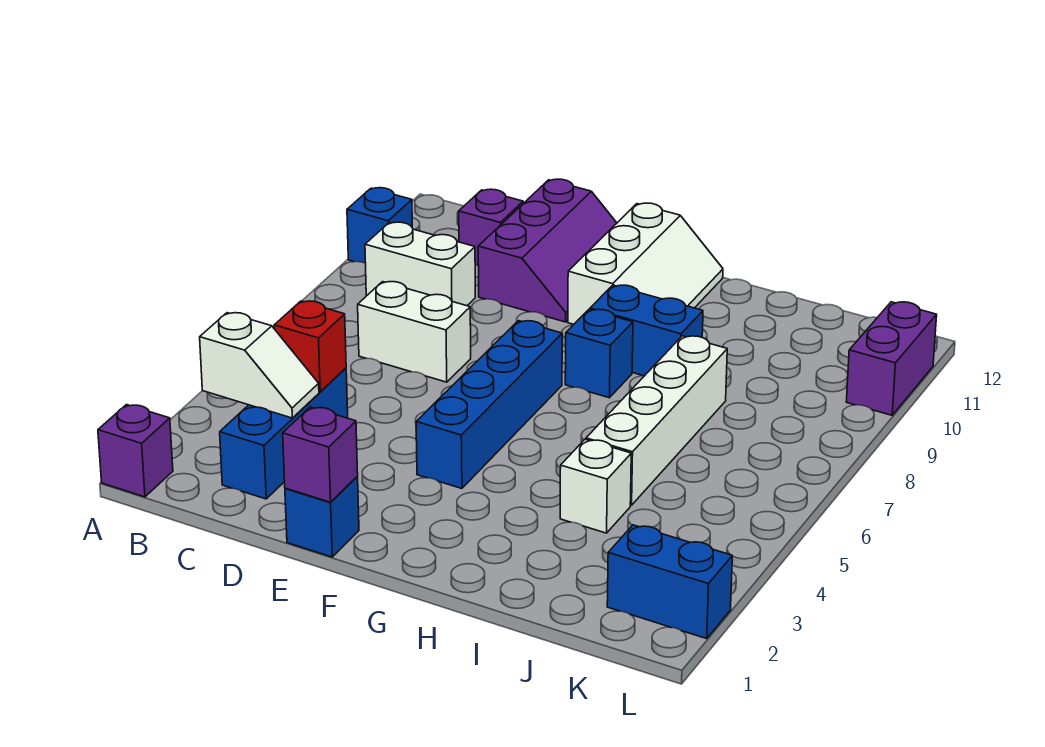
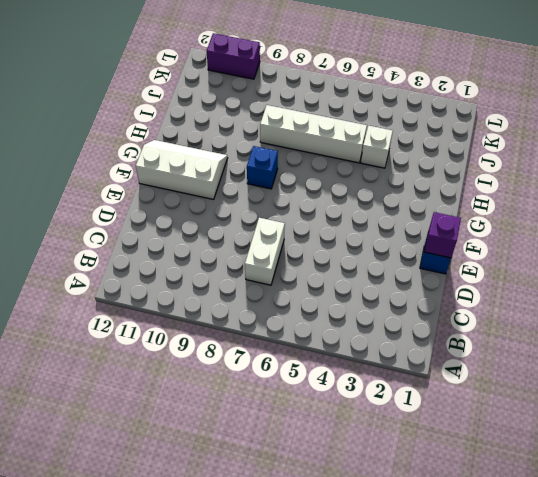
none -> purple brick A1 level 1
none -> blue brick A10 level 1
none -> white brick B9:C9 level 1

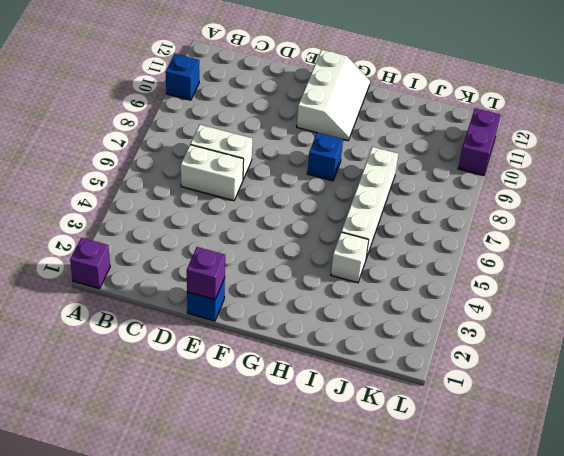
white brick C6:D6 level 1 -> white brick B9:C9 level 1
none -> blue brick C2:C4 level 1
none -> purple brick C11 level 1
none -> purple slope D10:E12 level 1 top D

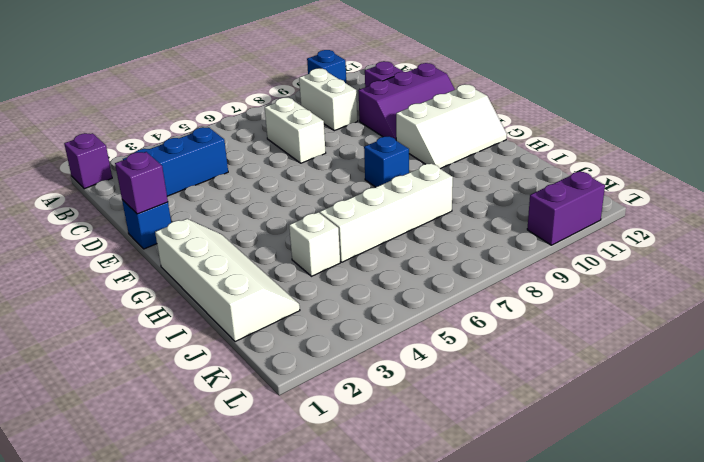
white slope G1:J2 level 1 top 1 -> none
none -> blue brick F4:F7 level 1
none -> blue brick G9:H9 level 1
none -> blue brick K2:L2 level 1

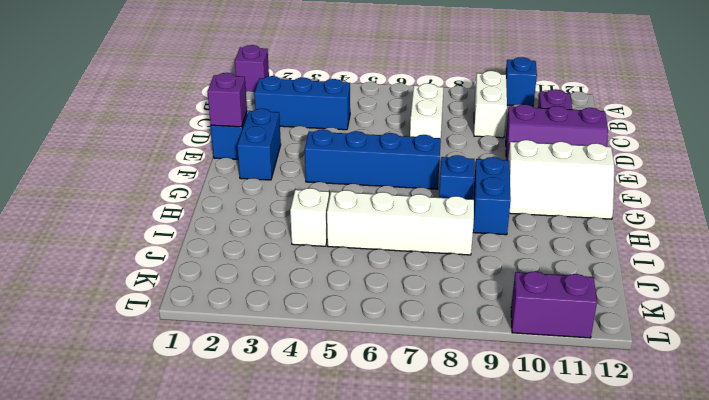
blue brick E2:F2 level 1 -> blue brick K2:L2 level 1
none -> white slope B3:C3 level 2 top B
none -> red brick C4 level 2

